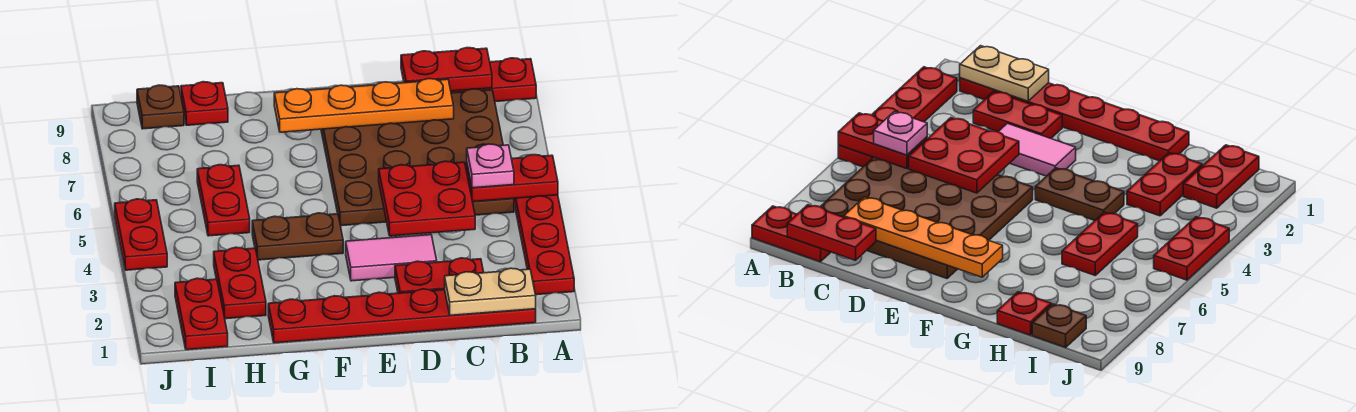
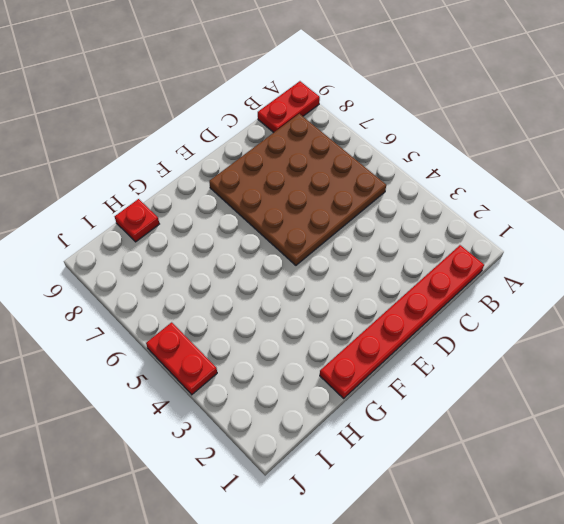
none -> red plate A2:A5 level 1
none -> red plate C2:D2 level 1
none -> pink tile D3:E3 level 1

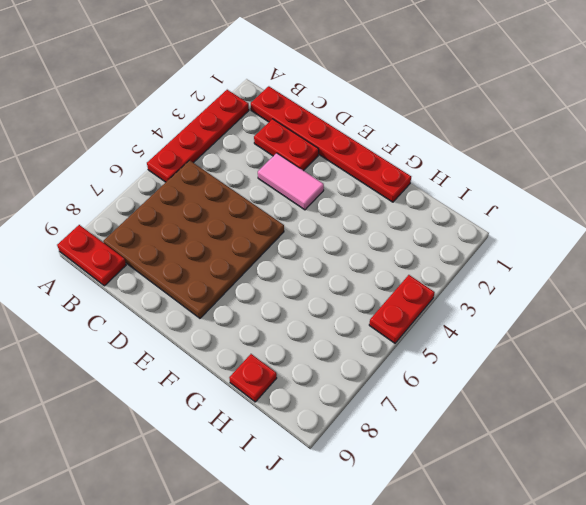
none -> brown plate F4:G4 level 1
none -> red plate H2:H3 level 1
none -> red plate H5:H6 level 1

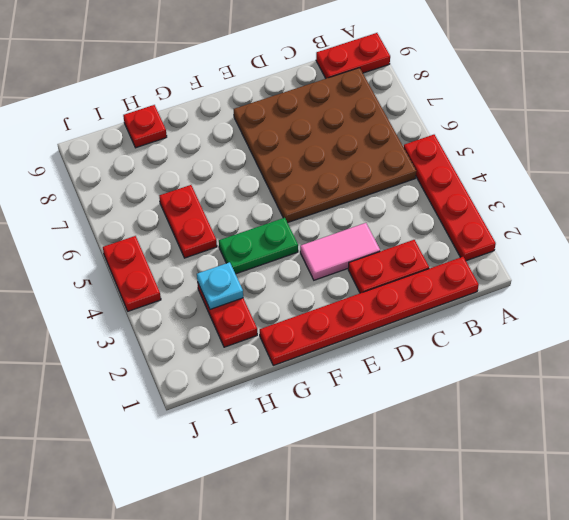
green plate F4:G4 level 1 -> brown plate F4:G4 level 1
cyan plate H3 level 2 -> none
none -> red plate I1:I2 level 1
none -> brown plate I9 level 1
none -> red plate A5:B5 level 2

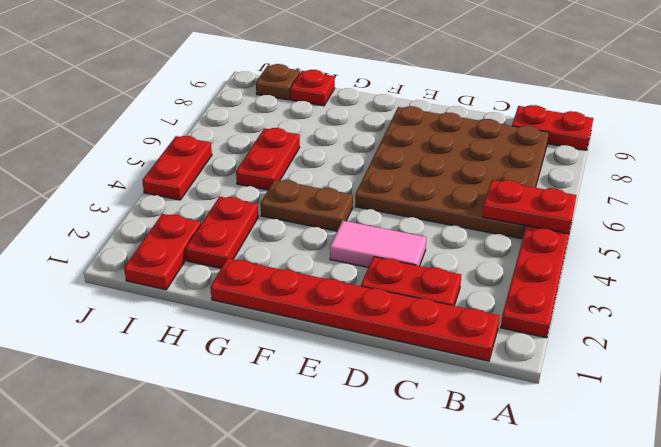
none -> tan plate B1:C1 level 2
none -> red plate B9:C9 level 2
none -> red plate C4:D5 level 2

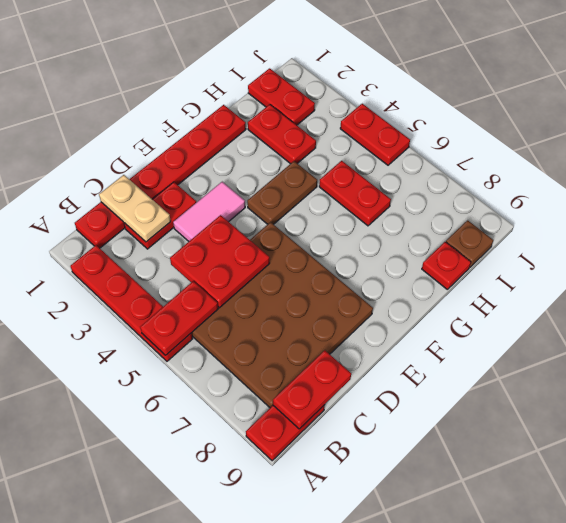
tan plate C1:C2 level 2 -> tan plate B1:C1 level 2
none -> orange plate C8:F8 level 2
none -> pink plate B5 level 3

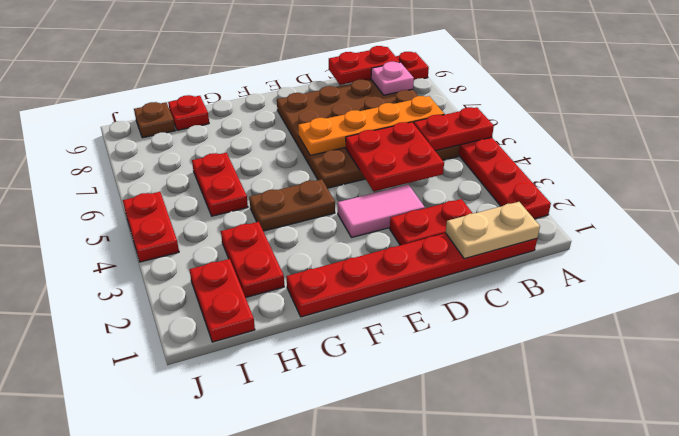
orange plate B6:E6 level 2 -> orange plate C8:F8 level 2
pink plate B8 level 2 -> pink plate B5 level 3

